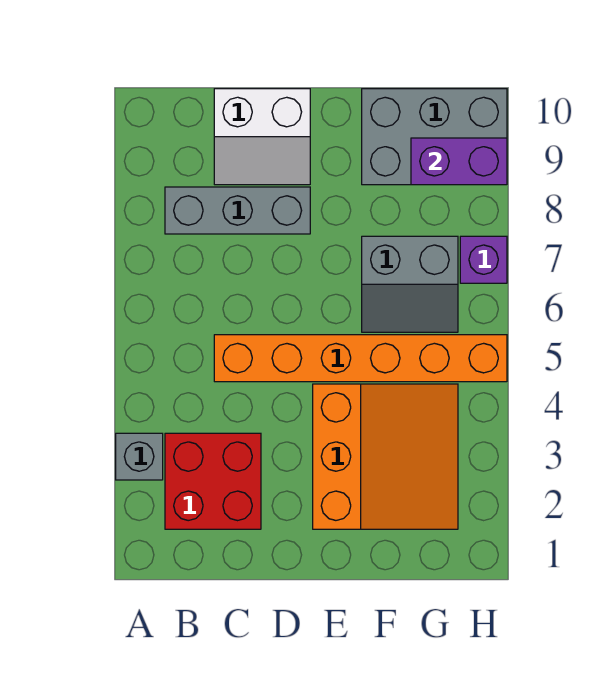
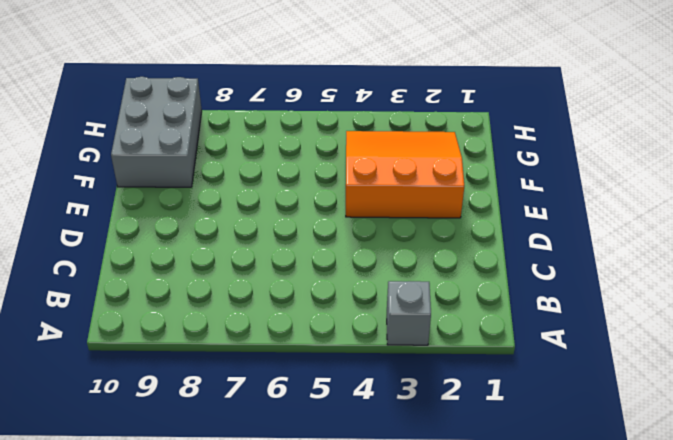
none -> red brick B2:C3 level 1
none -> grey brick B8:D8 level 1

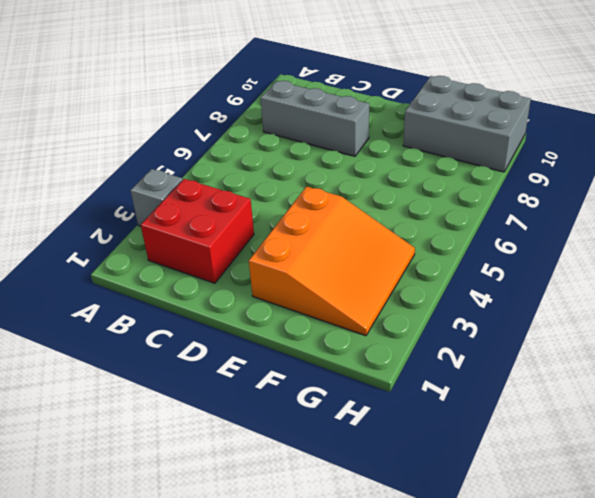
none -> orange brick C5:H5 level 1
none -> white slope C9:D10 level 1 top 10

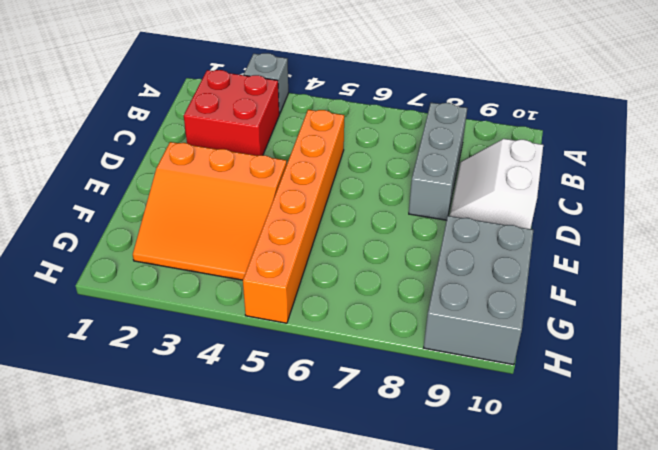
none -> grey slope F6:G7 level 1 top 7
none -> purple brick H7 level 1

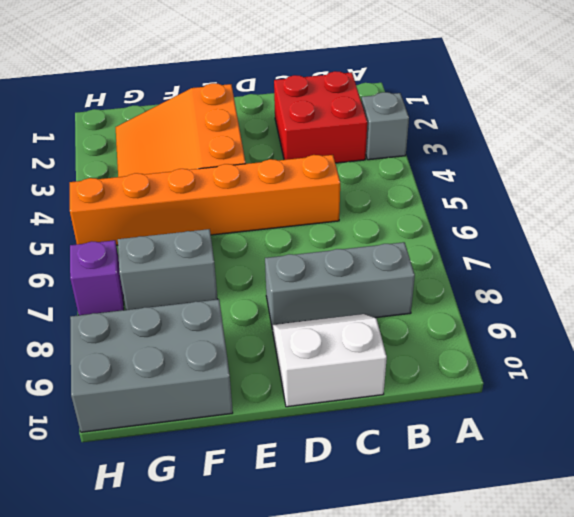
none -> purple brick G9:H9 level 2

